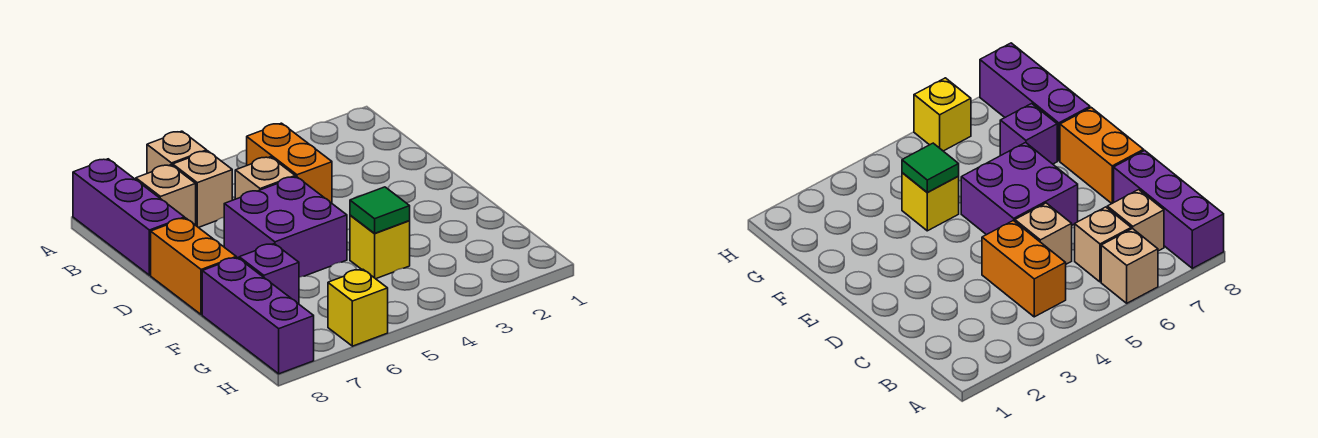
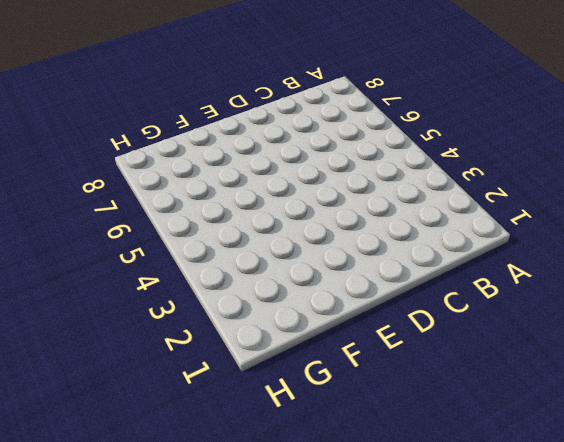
none -> tan brick A6 level 1
none -> purple brick A8:C8 level 1
none -> orange brick B4:C4 level 1

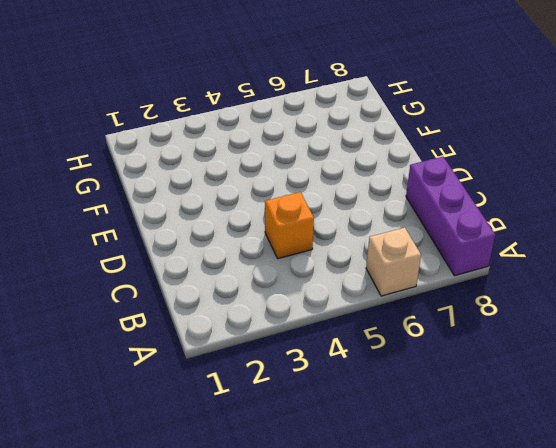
orange brick C4 level 1 -> orange brick B4:C4 level 1
none -> tan brick B6 level 1
none -> tan brick B7 level 1
none -> tan brick C5 level 1

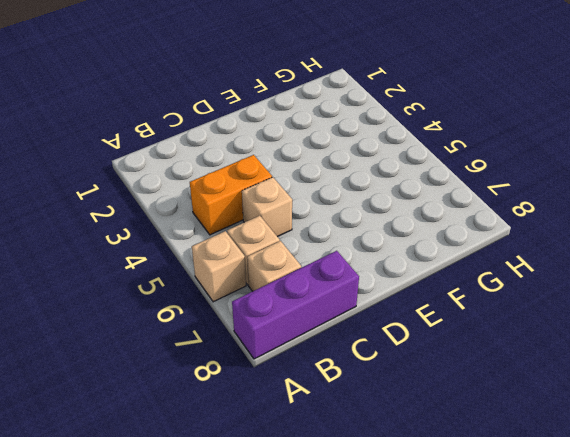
none -> purple brick D5:E6 level 1
none -> orange brick D8:E8 level 1
none -> yellow brick F4 level 1

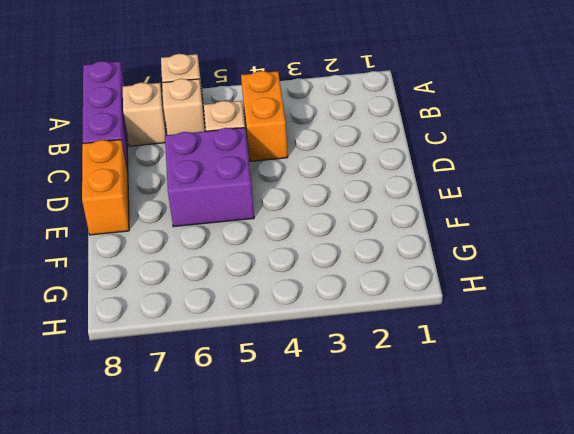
none -> yellow brick F4 level 1
none -> purple brick F7 level 1
none -> purple brick F8:H8 level 1

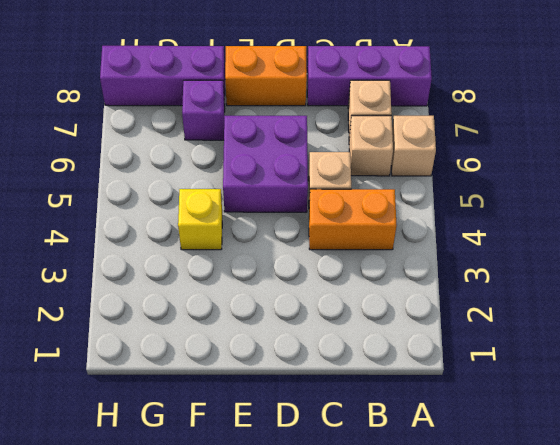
none -> yellow brick H6 level 1
none -> green tile F4 level 2

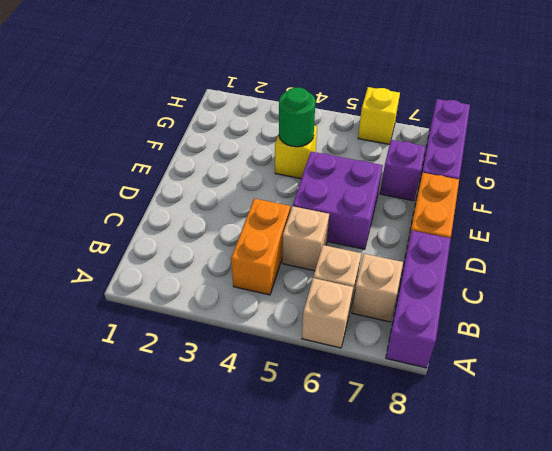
green round brick F4 level 2 -> green tile F4 level 2

